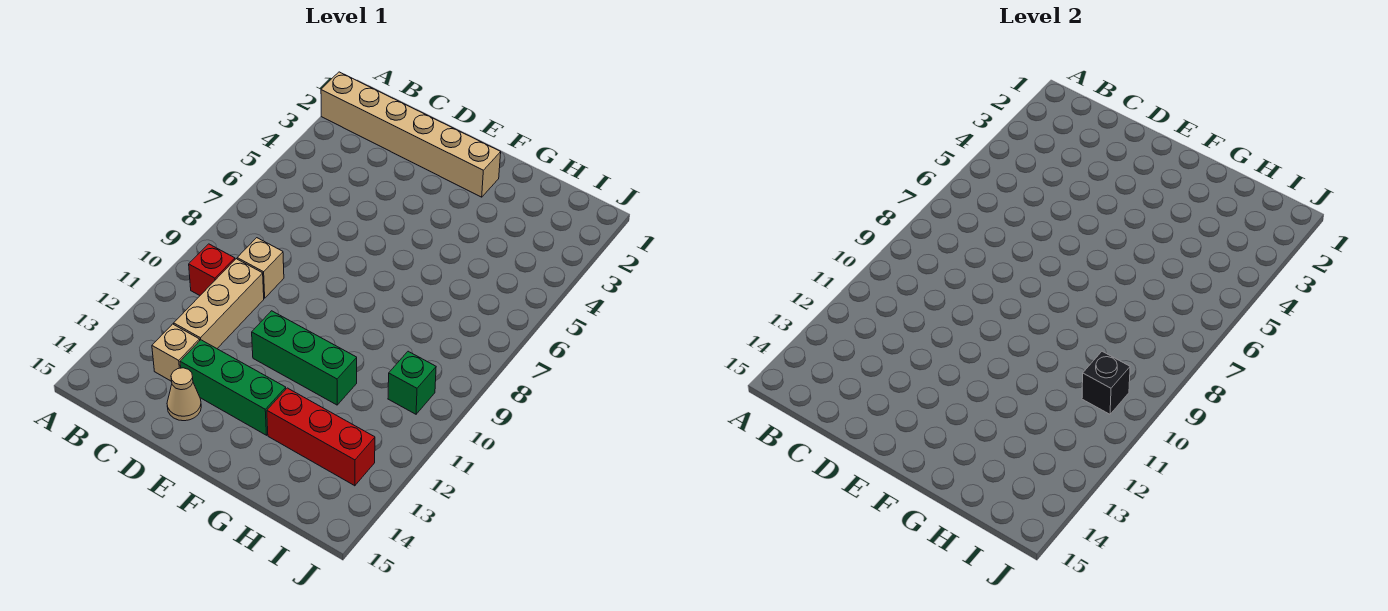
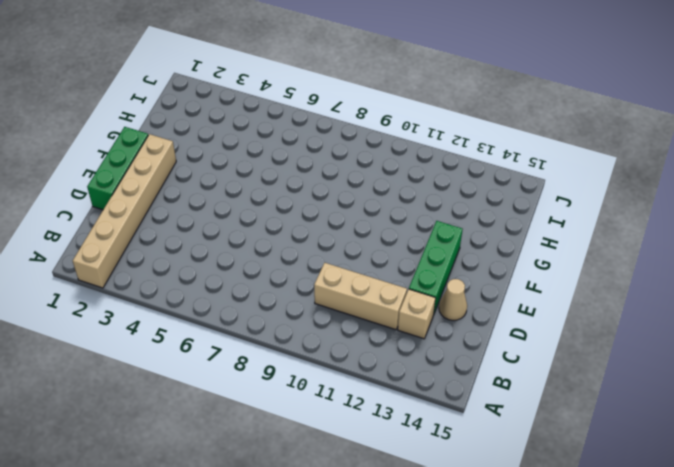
green brick D1:F1 level 1 -> green brick E11:G11 level 1
none -> red brick B10 level 1
none -> tan brick C9 level 1

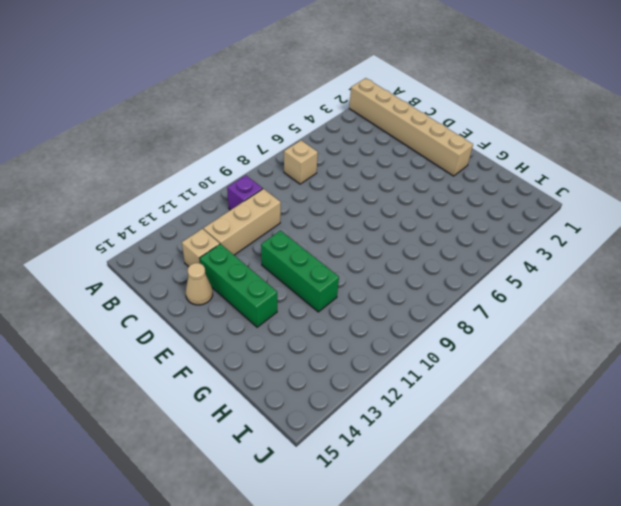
tan brick B7 level 1 -> tan brick C9 level 1
purple brick B10 level 1 -> red brick B10 level 1
none -> red brick G13:I13 level 1
none -> green brick I10 level 1

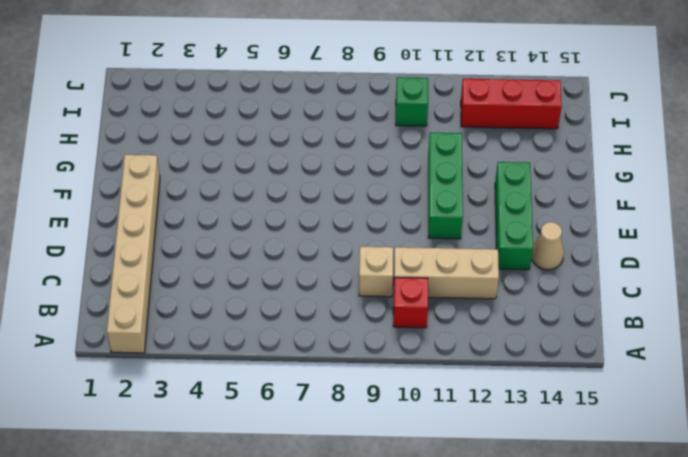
red brick I12:I14 level 1 -> red brick G13:I13 level 1
none -> tan brick C13 level 1
none -> black brick I10 level 2

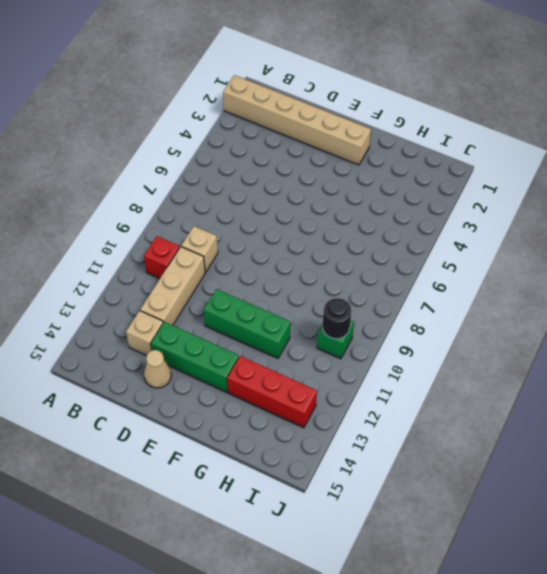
black round brick I10 level 2 -> black brick I10 level 2

